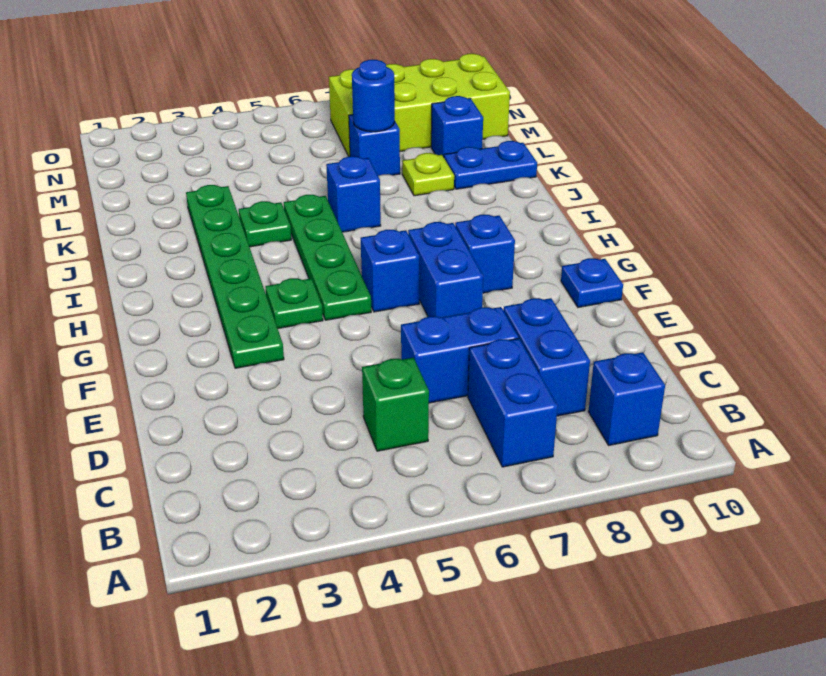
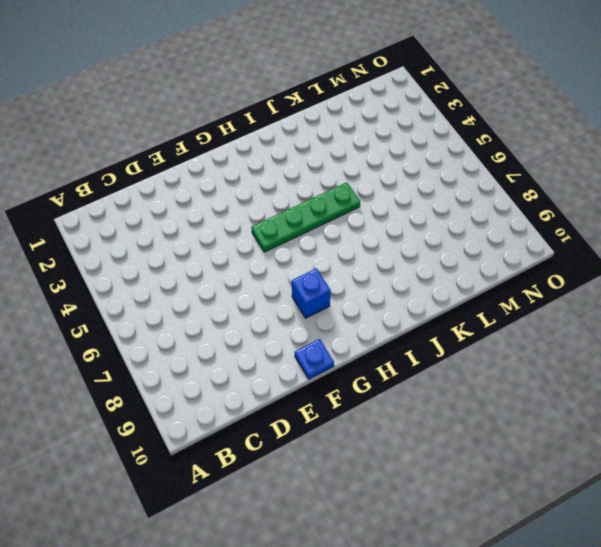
none -> blue brick B7:C7 level 1
none -> blue brick B9 level 1
none -> green brick C5 level 1

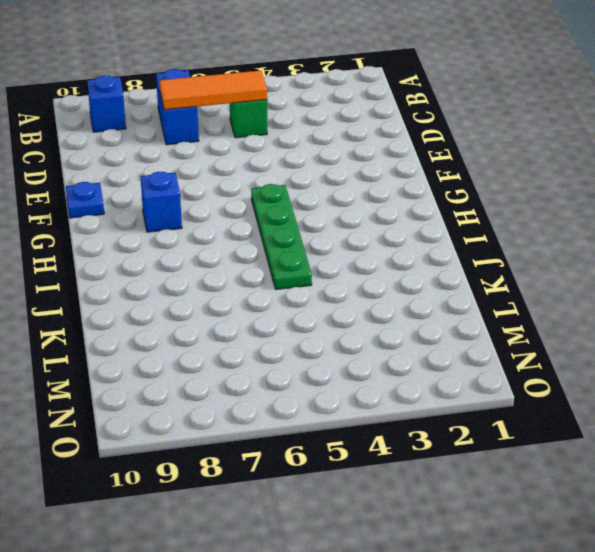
orange tile C5:C7 level 2 -> none
none -> blue brick C8:D8 level 1
none -> blue brick D6:D7 level 1
none -> green plate F3:K3 level 1

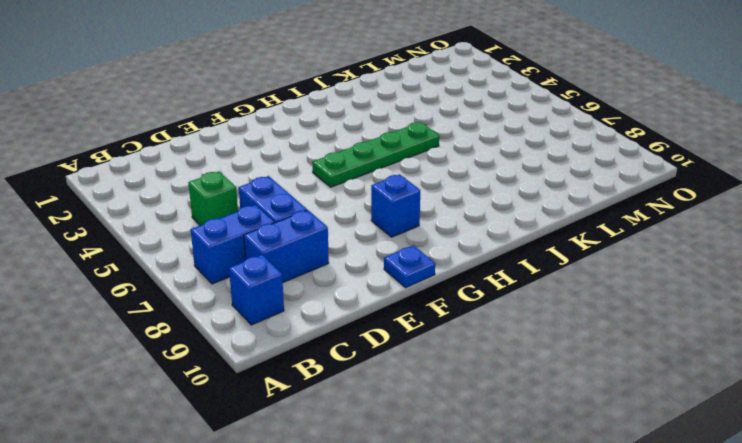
none -> green plate F3:K3 level 1
none -> blue brick F7:G7 level 1
none -> green plate G4 level 1

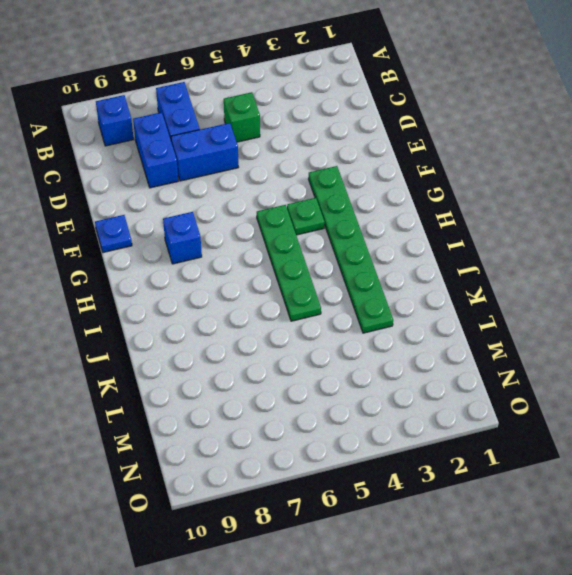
none -> blue brick F7:G7 level 1
none -> blue brick G6 level 1
none -> green plate J4 level 1

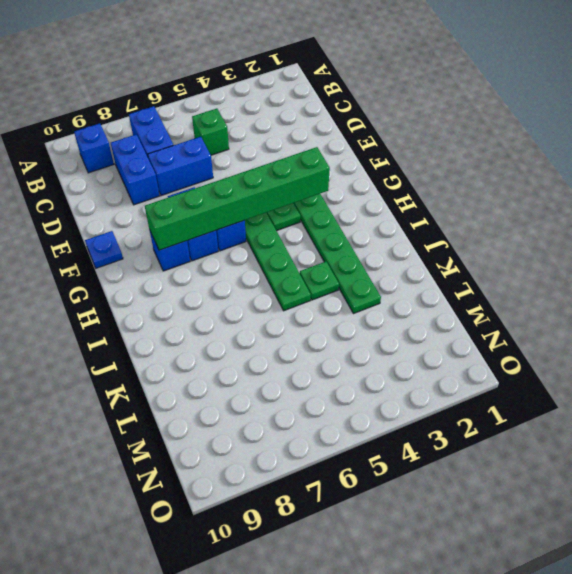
green brick G3:G8 level 2 -> none
none -> blue brick J6 level 1
none -> lime plate K8 level 1
none -> blue plate K9:K10 level 1

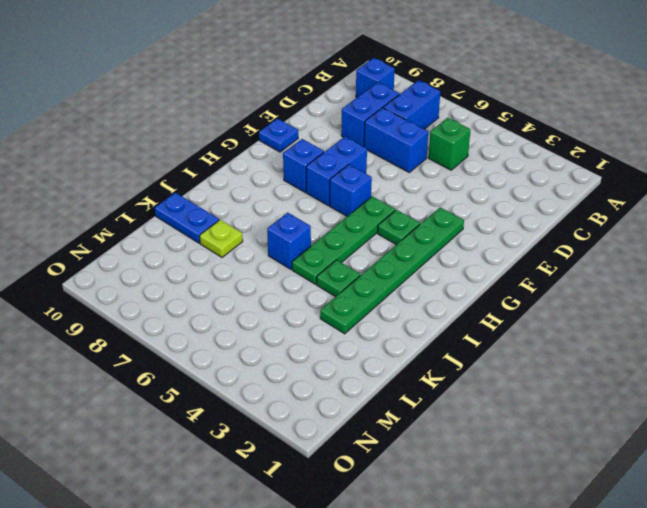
none -> blue brick L7 level 1
none -> blue brick L9 level 1
none -> lime brick M7:N10 level 1

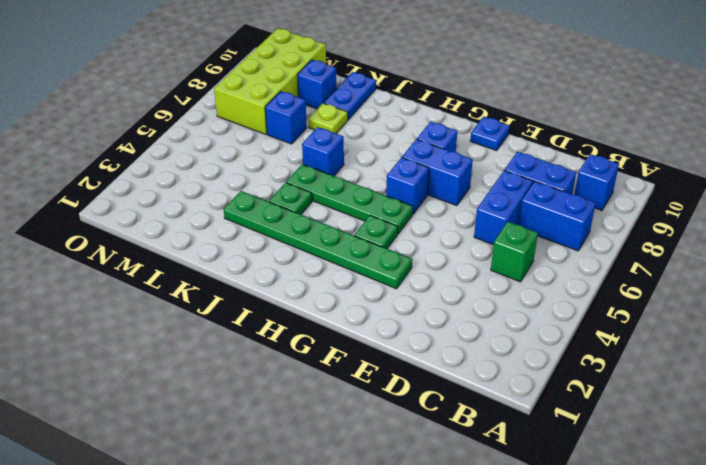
none -> blue round brick L7 level 2

